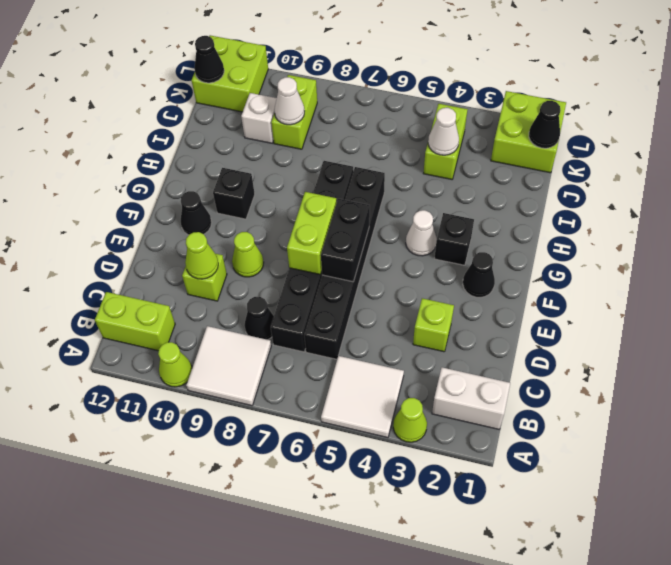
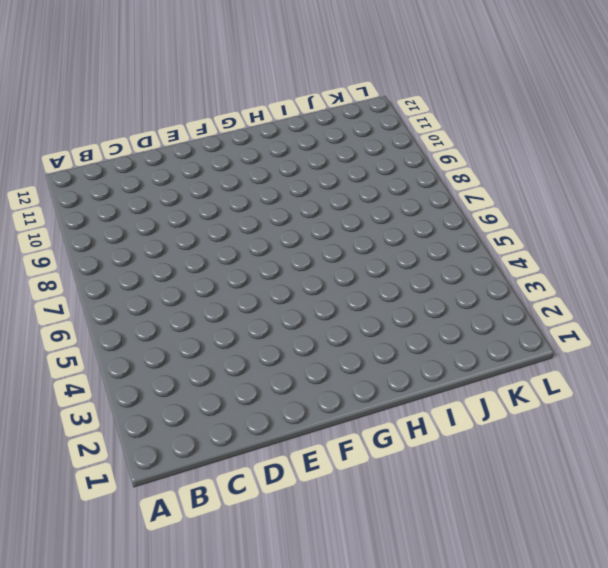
none -> lime cone A3 level 1
none -> white tile A4:B5 level 1
none -> white tile A8:B9 level 1

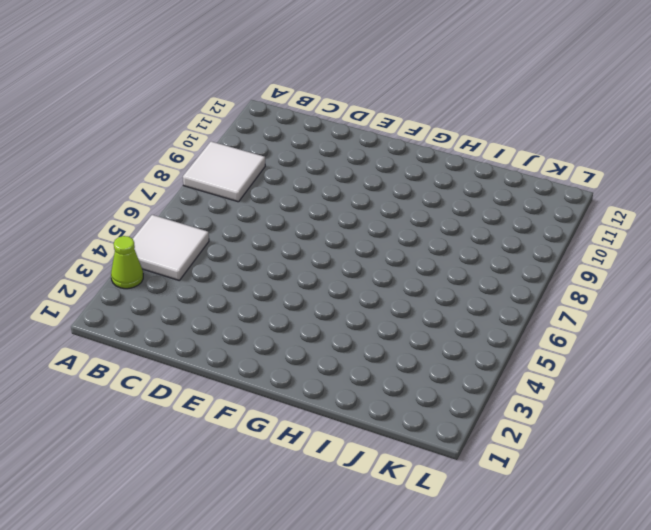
none -> lime cone A10 level 1
none -> white brick B1:B2 level 1
none -> lime brick B11:B12 level 1

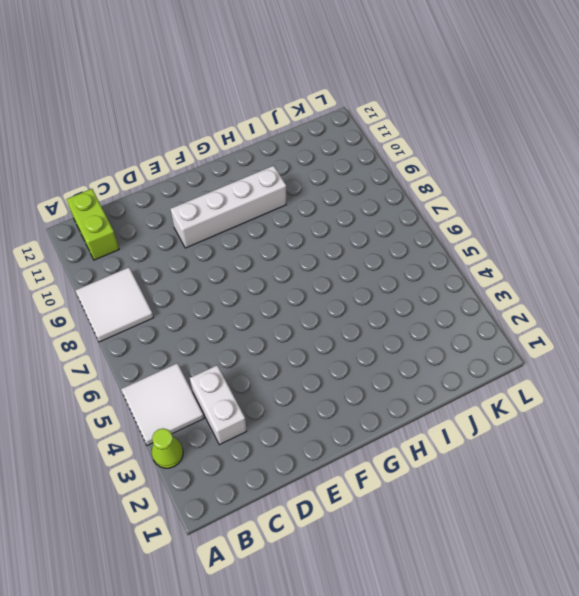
white brick C3:C4 level 1 -> white brick B1:B2 level 1
white brick E10:H10 level 1 -> black brick G10 level 1
none -> lime cone A10 level 1
none -> black brick C6:H6 level 1
none -> black brick C7:H7 level 1

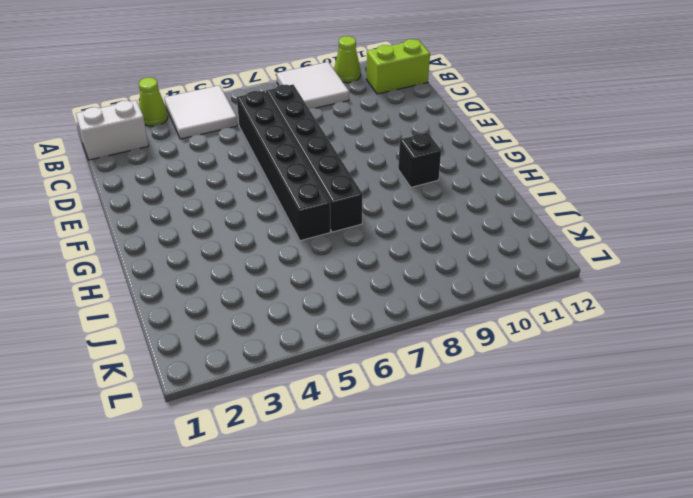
none -> black cone C8 level 1
none -> lime brick D3 level 1
none -> lime brick D10 level 1

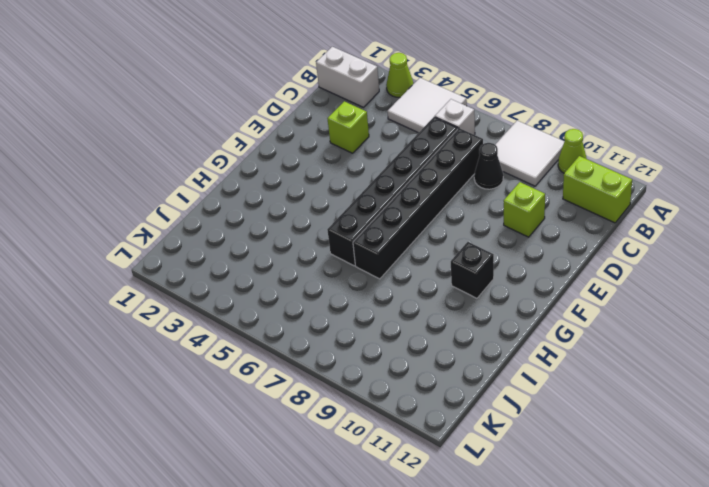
white brick B6 level 1 -> white brick J10 level 1
none -> lime cone E9 level 1
none -> black cone F2 level 1
none -> black cone F11 level 1

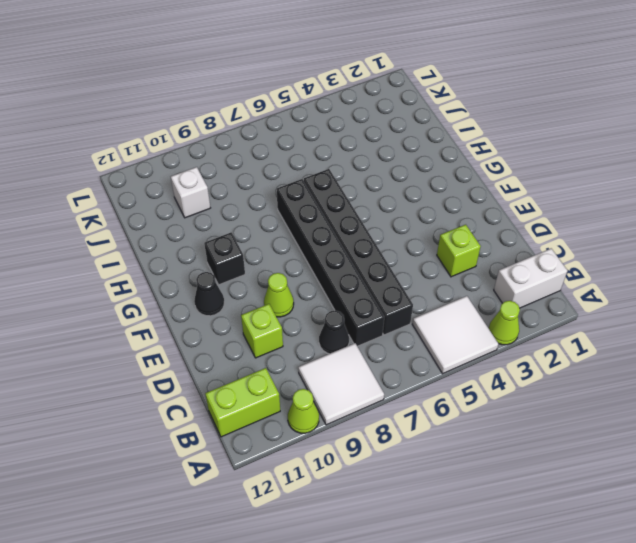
none -> black cone F2 level 1
none -> black brick G3 level 1
none -> white cone G4 level 1

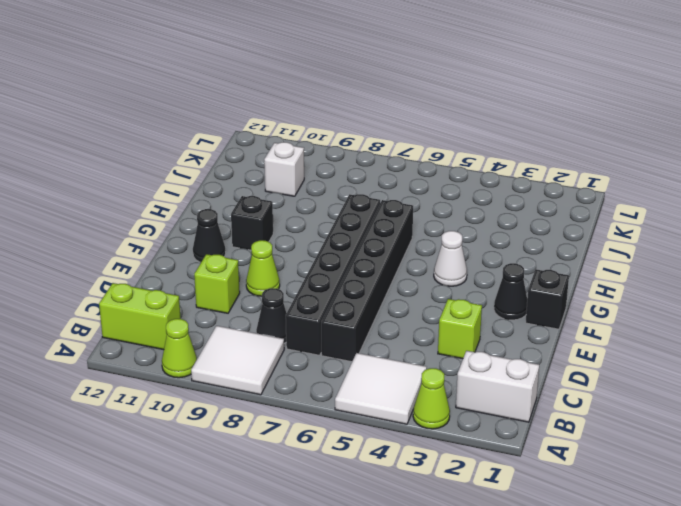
black brick F1 level 1 -> black brick G3 level 1
none -> lime brick J4:K4 level 1
none -> lime brick J9:K9 level 1
none -> lime brick K1:L2 level 1

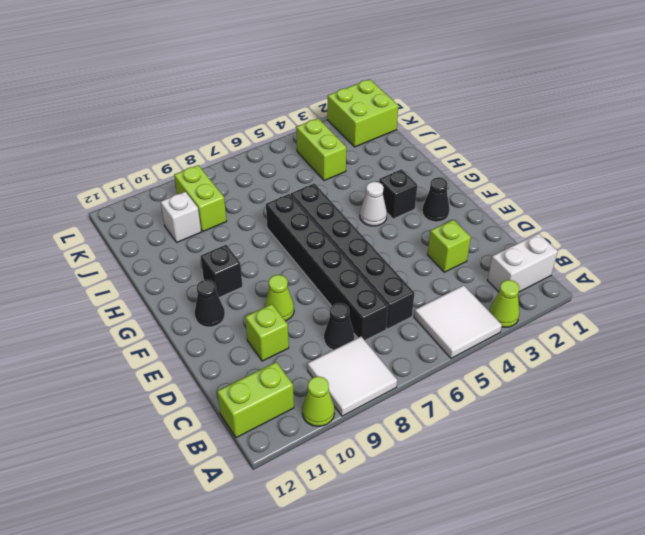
none -> lime brick K11:L12 level 1
none -> lime cone D10 level 2
none -> black brick E6:F6 level 2

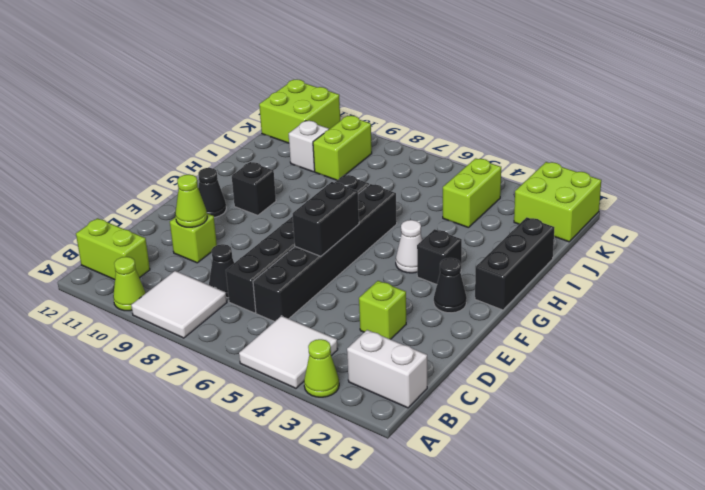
black brick G1:I1 level 1 -> none
none -> lime cone E9 level 1
none -> lime brick E7:F7 level 2
none -> white cone J4 level 2

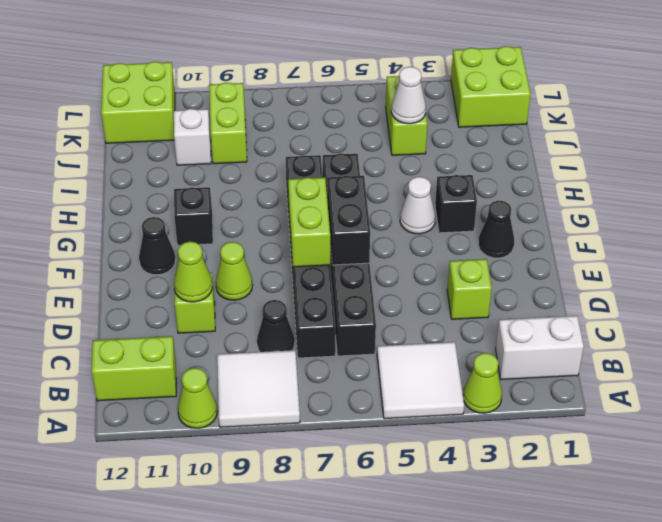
none -> white cone J9 level 2
none -> black cone K1 level 2
none -> black cone K12 level 2

